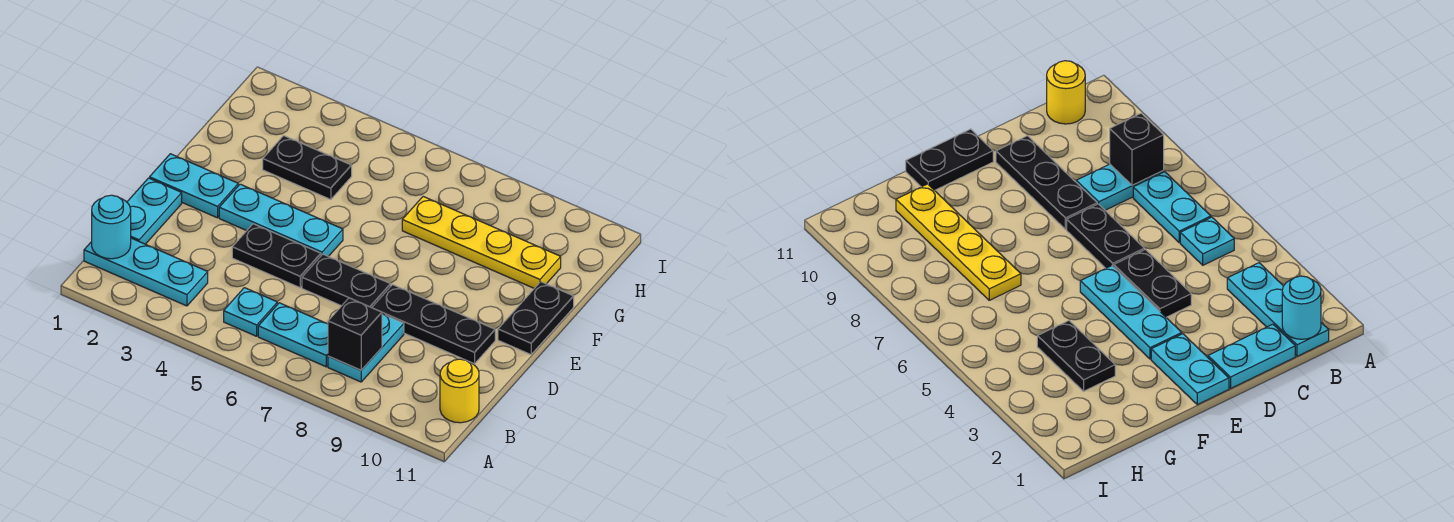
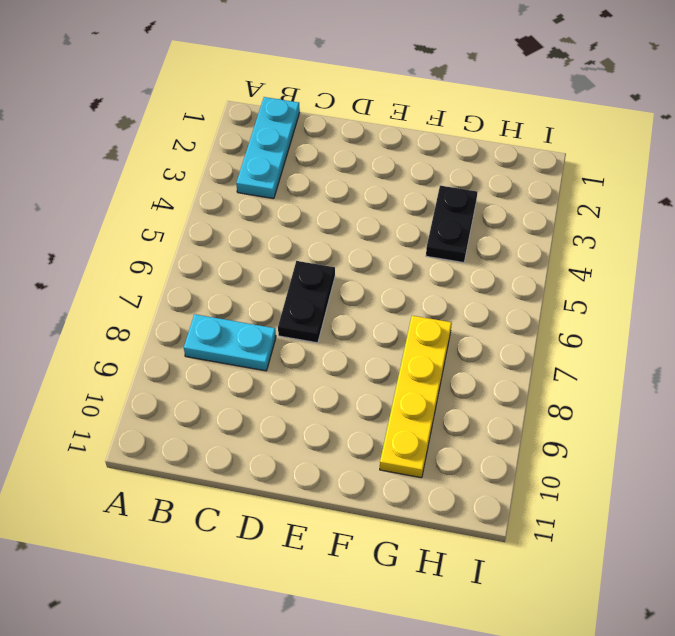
none -> cyan plate B5 level 1
none -> cyan plate B6:B7 level 1
none -> yellow round brick B11 level 1

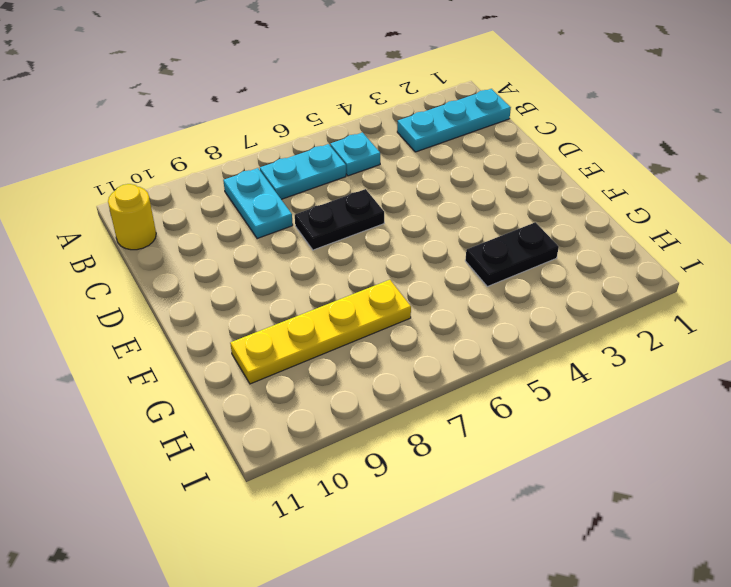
none -> cyan plate C1:D1 level 1
none -> black plate D4:D5 level 1
none -> black plate D8:D10 level 1

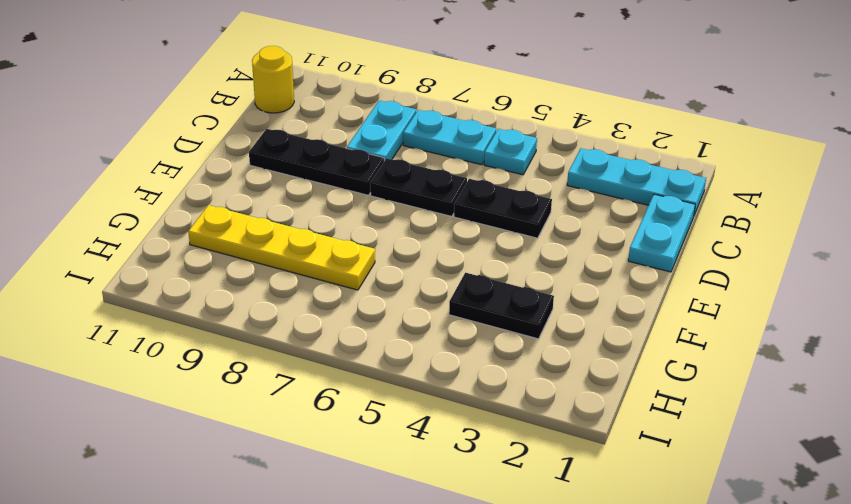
none -> cyan plate E1:E2 level 1
none -> cyan plate E3:E5 level 1
none -> black plate E11:F11 level 1

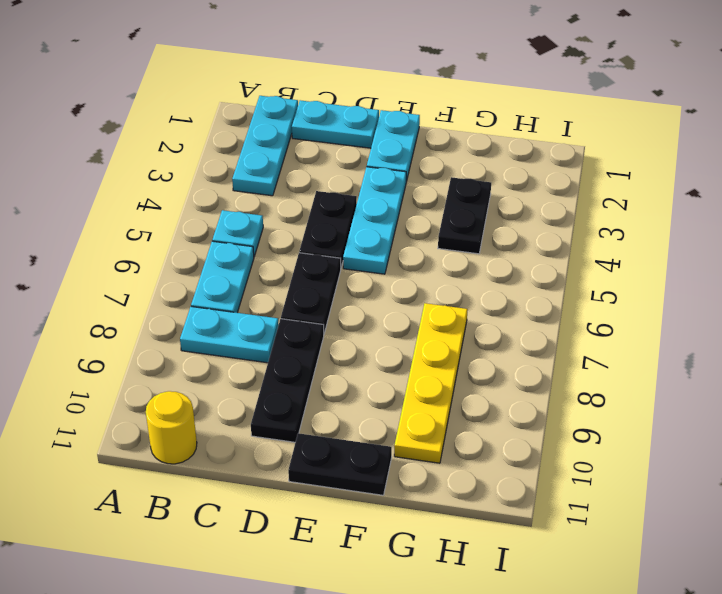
none -> cyan round brick B1 level 2
none -> black brick B8 level 2

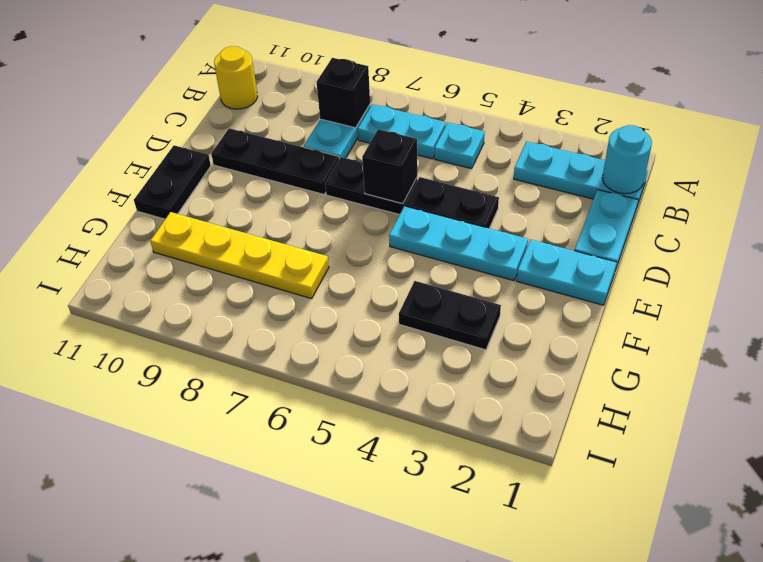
black brick D6 level 2 -> none

